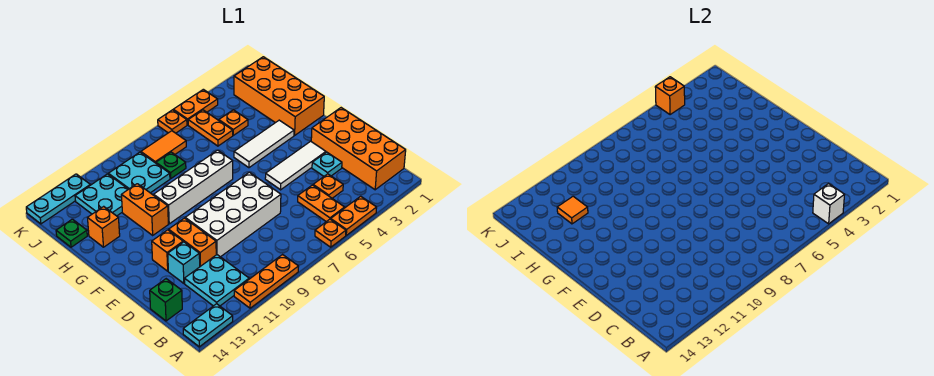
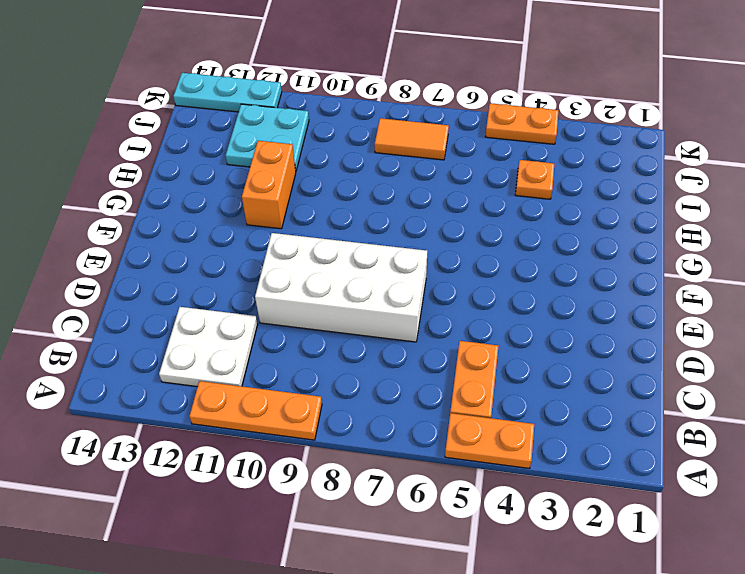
white plate B11:C12 level 1 -> cyan plate B11:C12 level 1
none -> orange plate A6 level 1
none -> cyan plate A13:A14 level 1
none -> orange brick B1:E2 level 1
none -> orange plate C4 level 1

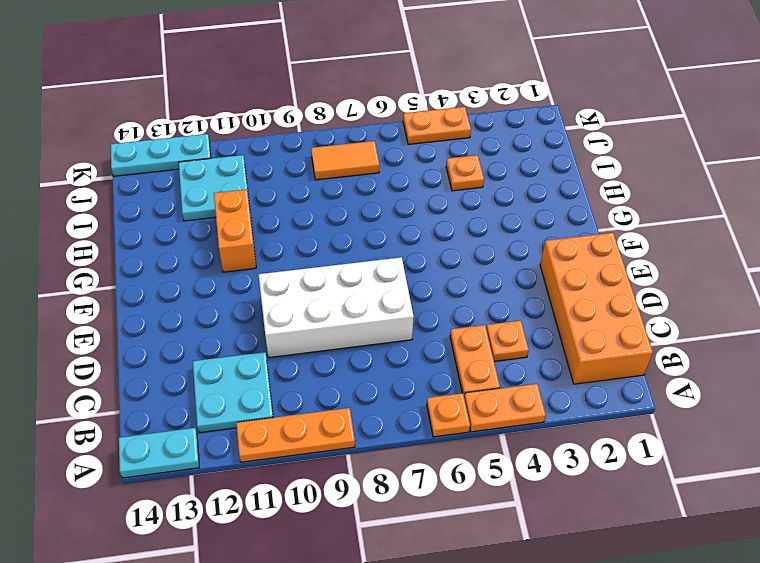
none -> green brick C14 level 1
none -> cyan plate D3 level 1
none -> orange brick D11:E11 level 1
none -> cyan brick D12 level 1

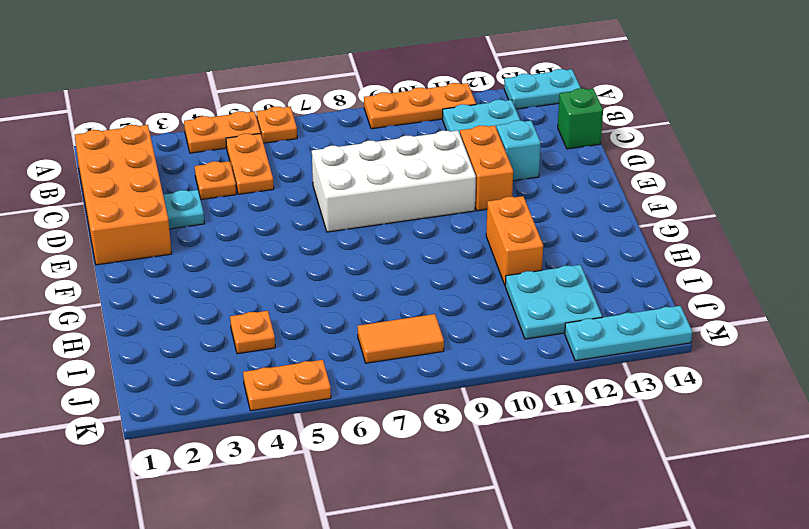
none -> white tile E3:E5 level 1
none -> orange brick E12 level 1
none -> orange brick G1:J2 level 1
none -> white tile G3:G5 level 1

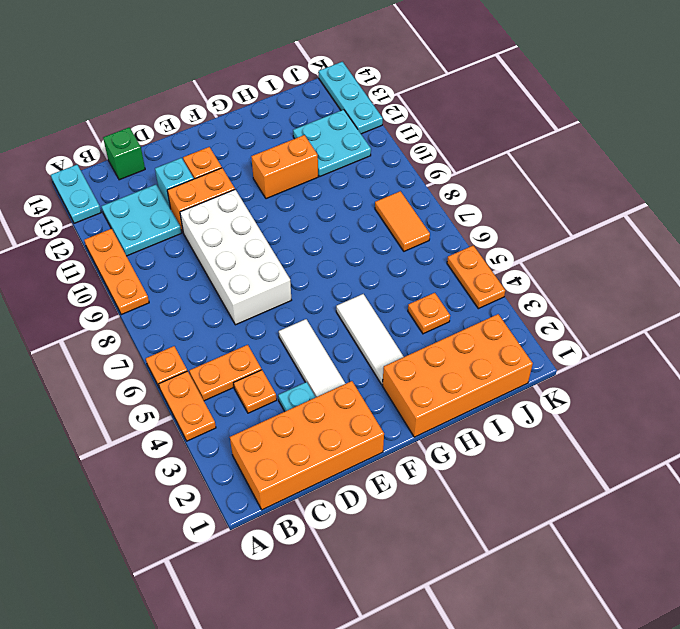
none -> white brick G7:G10 level 1
none -> orange brick H13 level 1
none -> orange plate I5:J5 level 1
none -> green plate I8 level 1

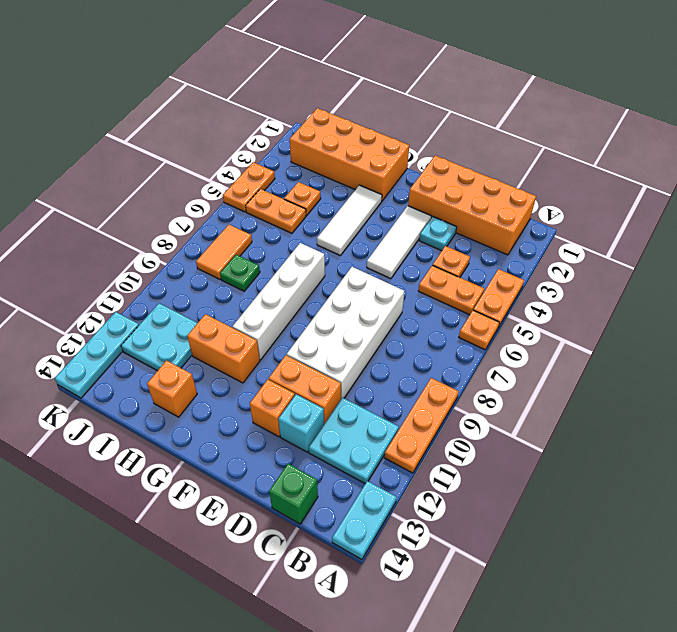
none -> cyan plate I9:J10 level 1
none -> green plate I14 level 1
none -> orange plate K6 level 1
none -> white brick A4 level 2

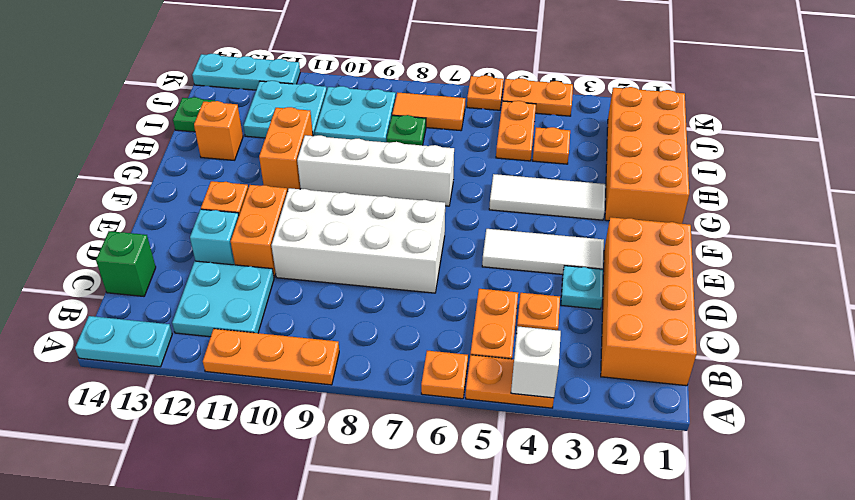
none -> orange tile I12 level 2
none -> orange brick K4 level 2

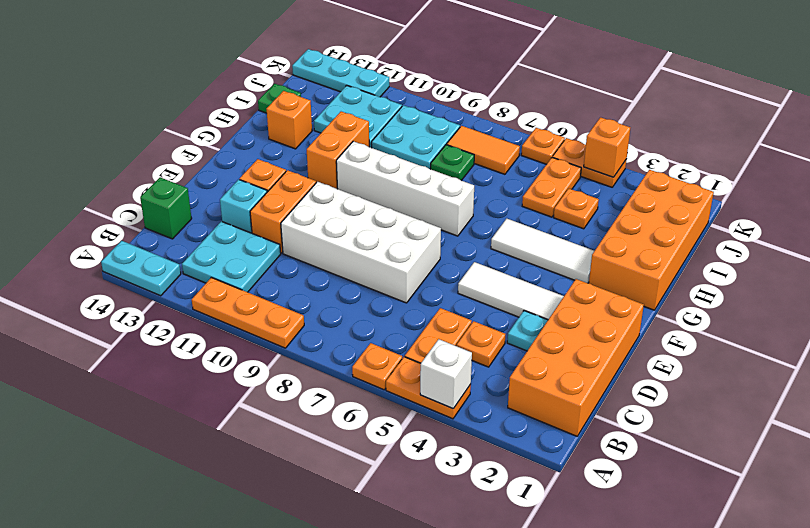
none -> orange tile I12 level 2

